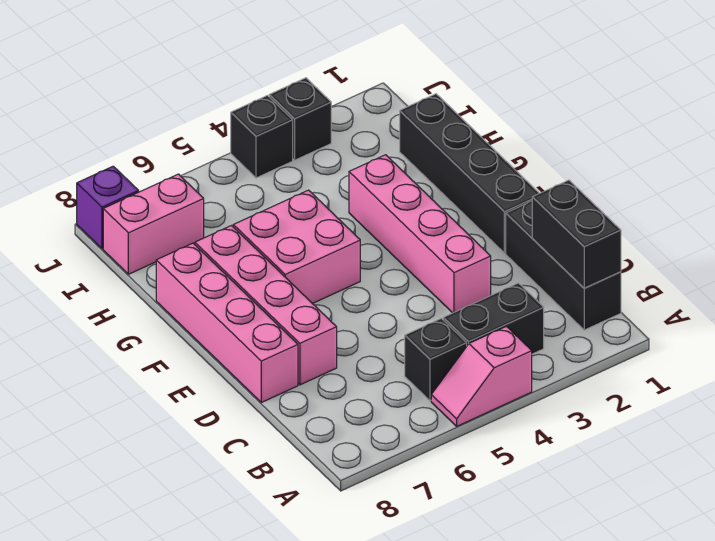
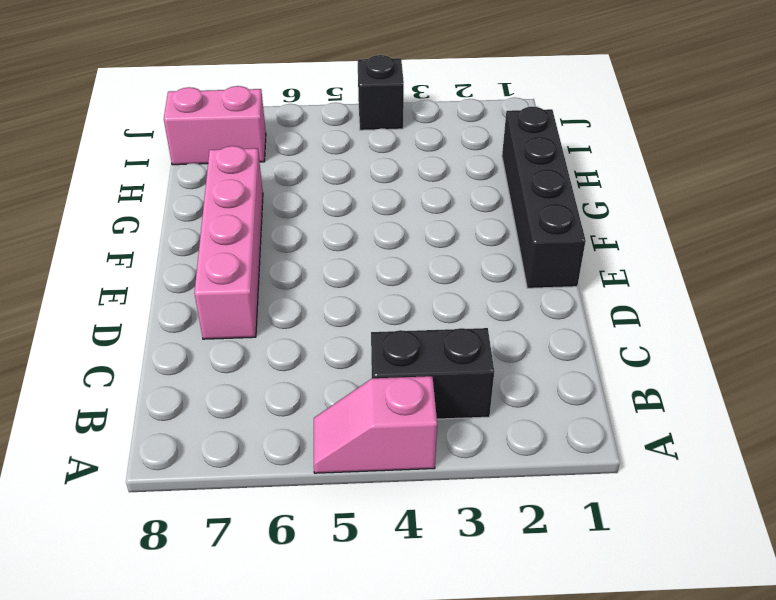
none -> black brick B1:D1 level 1
none -> black brick B5 level 1
none -> pink brick D3:G3 level 1

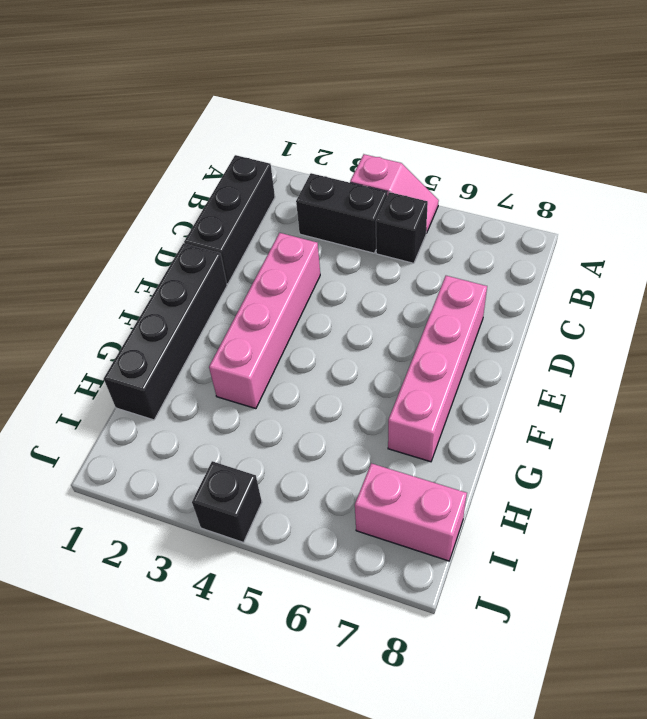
none -> pink brick D8:G8 level 1
none -> pink brick F5:G6 level 1
none -> black brick J3 level 1

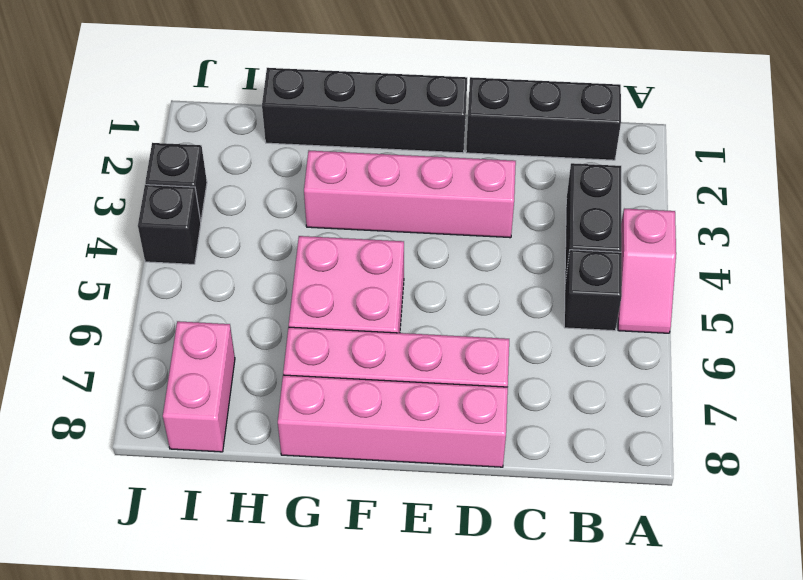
none -> purple brick J8 level 1
none -> black brick B1:C1 level 2

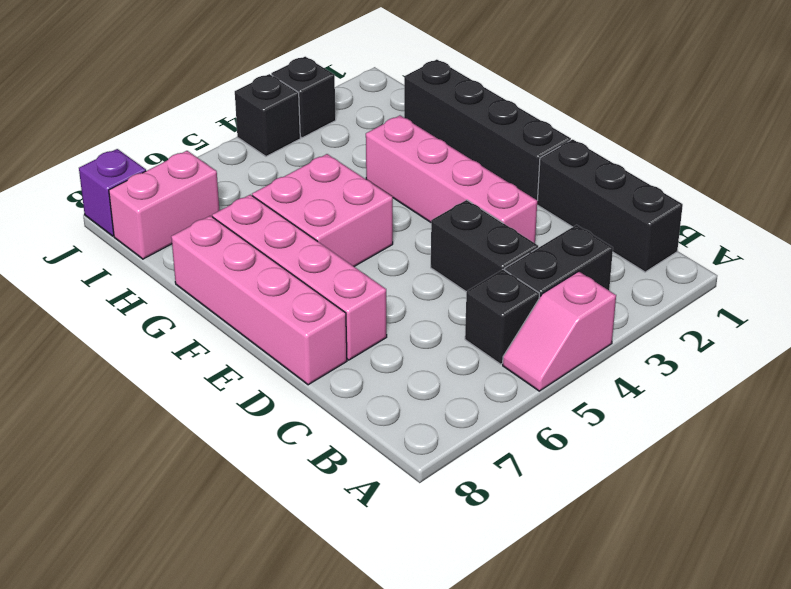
black brick C4:D4 level 1 -> black brick B1:C1 level 2

